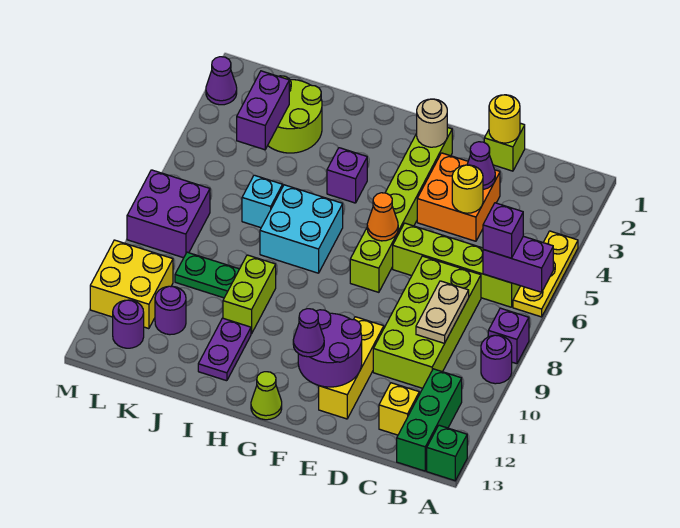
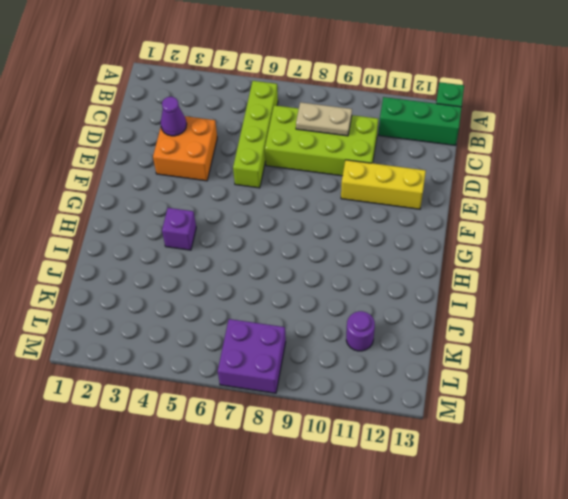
none -> yellow plate A4:A6 level 1
none -> purple brick A8 level 1
none -> purple round brick A9 level 1
none -> yellow brick C12 level 1

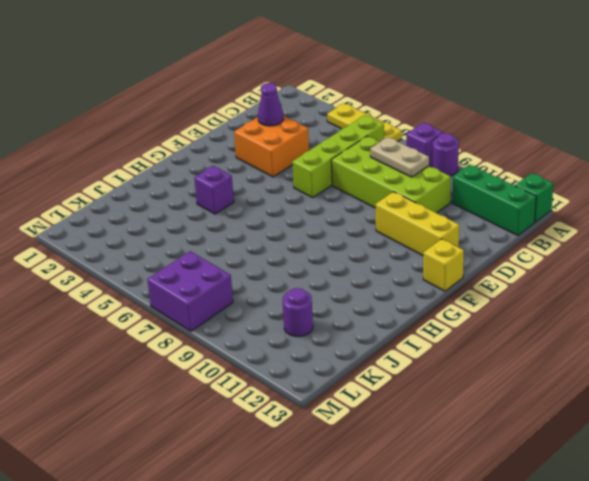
yellow brick F13 level 1 -> yellow brick C12 level 1
none -> lime brick D1 level 1
none -> lime brick F2:F7 level 1
none -> lime cone G13 level 1
none -> cyan brick H6:I7 level 1

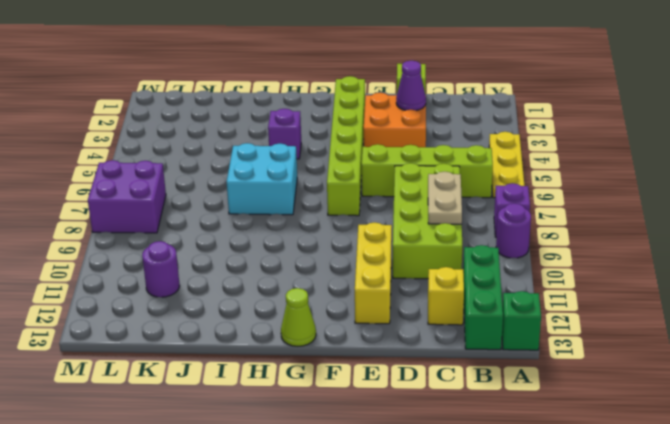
none -> lime brick I9:I10 level 1
none -> purple plate I11:I12 level 1
none -> lime round brick J2:K3 level 1
none -> cyan brick J6 level 1

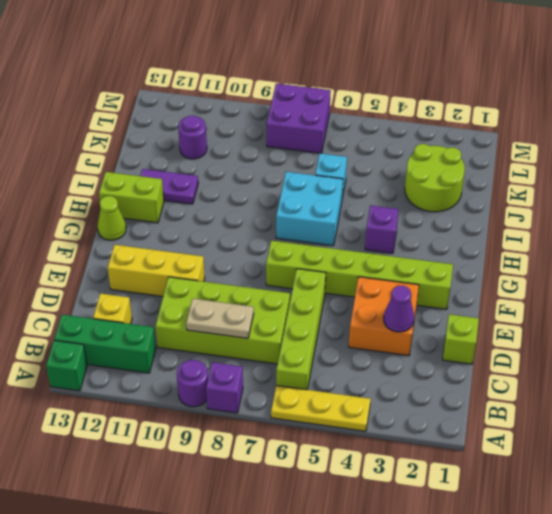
lime brick H12:H13 level 1 -> lime brick I9:I10 level 1
none -> green plate J9:K9 level 1
none -> yellow brick L10:M11 level 1
none -> purple round brick L12 level 1
none -> purple cone M2 level 1

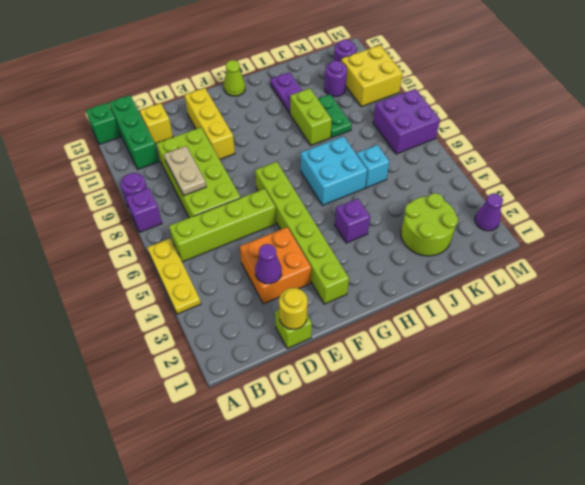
green plate J9:J10 level 1 -> green plate J9:K9 level 1
none -> purple brick A6:B6 level 2
none -> yellow round brick D4 level 2
none -> purple round brick E11:F12 level 2
none -> tan round brick F2 level 2

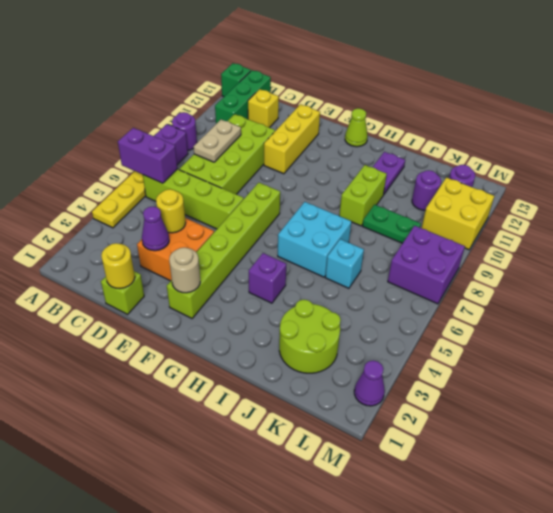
none -> purple round brick E11:F12 level 2
none -> orange cone F6 level 2
none -> purple brick K3:K4 level 2
none -> purple brick B6 level 3

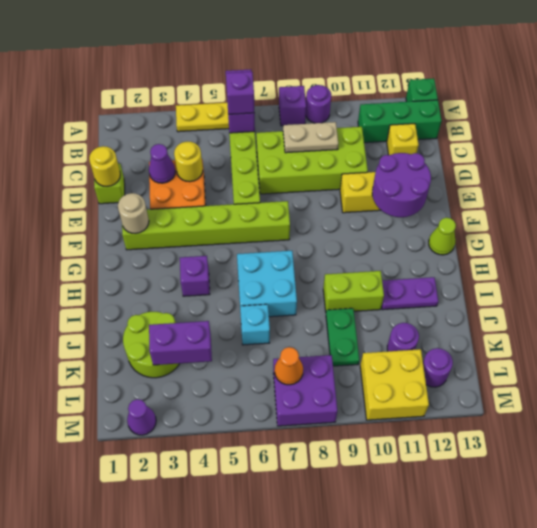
orange cone L7 level 2 -> orange cone F6 level 2
none -> purple cone F12 level 3

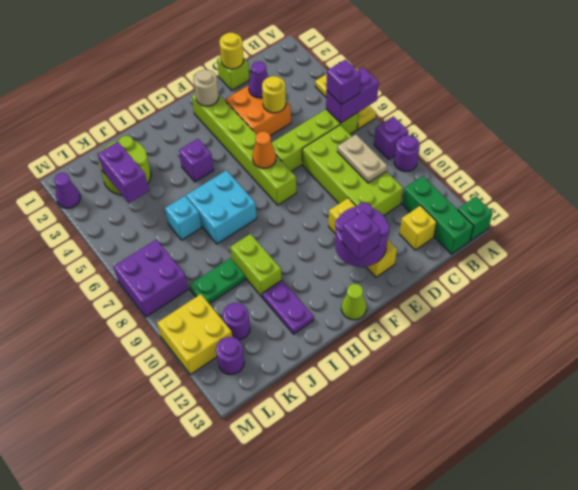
purple brick F12 level 3 -> purple cone F12 level 3

